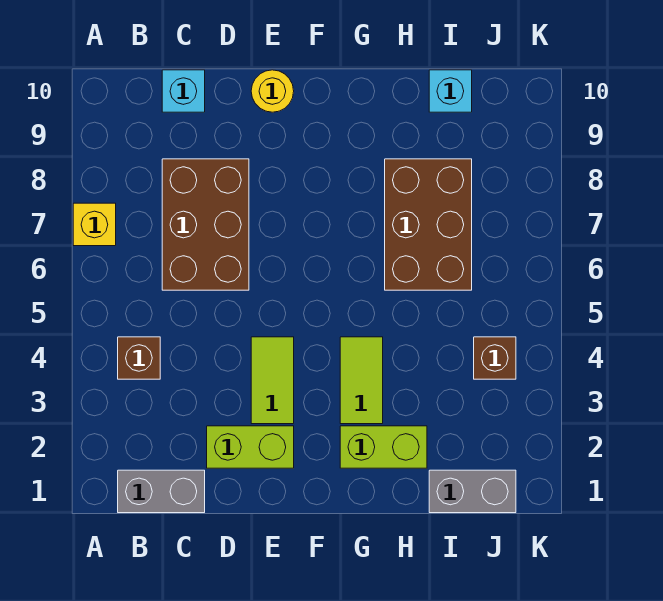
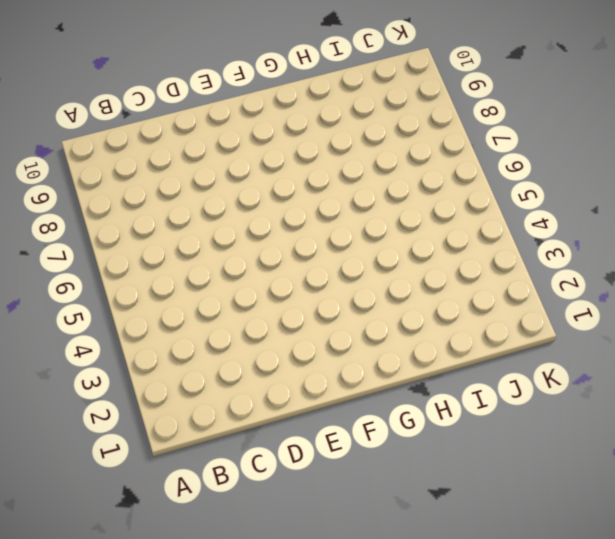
none -> yellow brick A7 level 1
none -> grey brick B1:C1 level 1
none -> brown brick B4 level 1

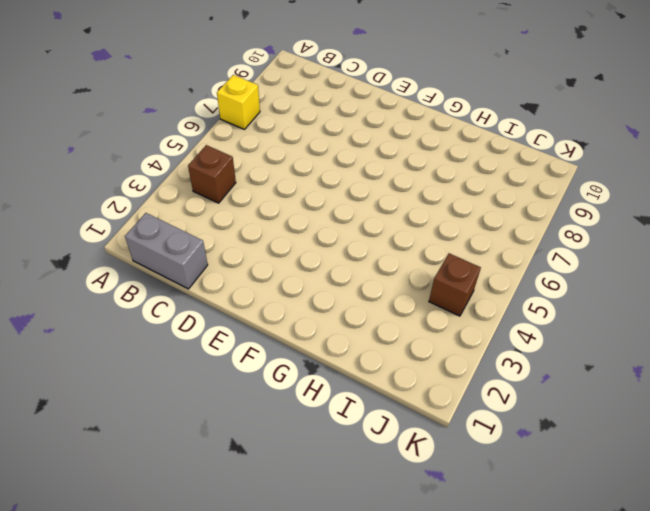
none -> brown brick C6:D8 level 1
none -> cyan brick C10 level 1
none -> lime brick D2:E2 level 1

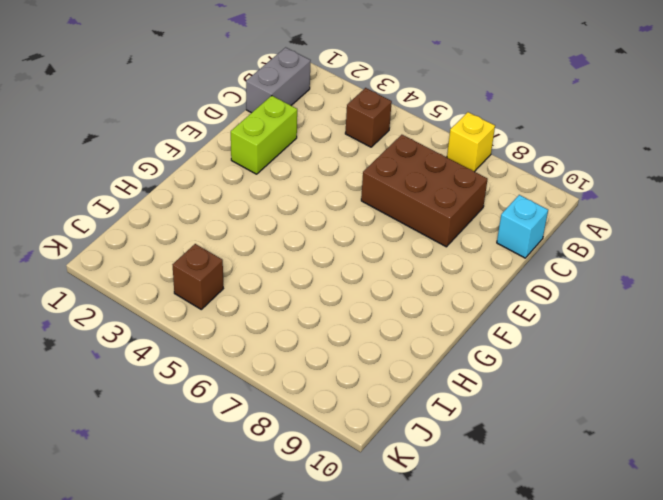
none -> lime tile E3:E4 level 1
none -> yellow round brick E10 level 1
none -> lime brick G2:H2 level 1

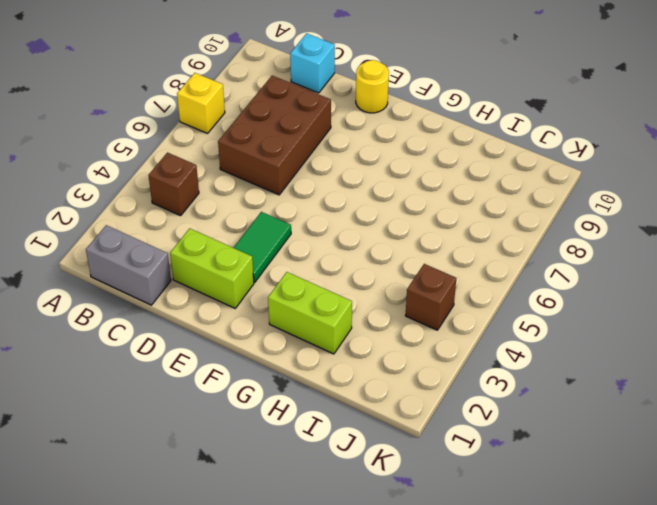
green tile E3:E4 level 1 -> lime tile E3:E4 level 1
none -> lime tile G3:G4 level 1
none -> brown brick H6:I8 level 1
none -> grey brick I1:J1 level 1

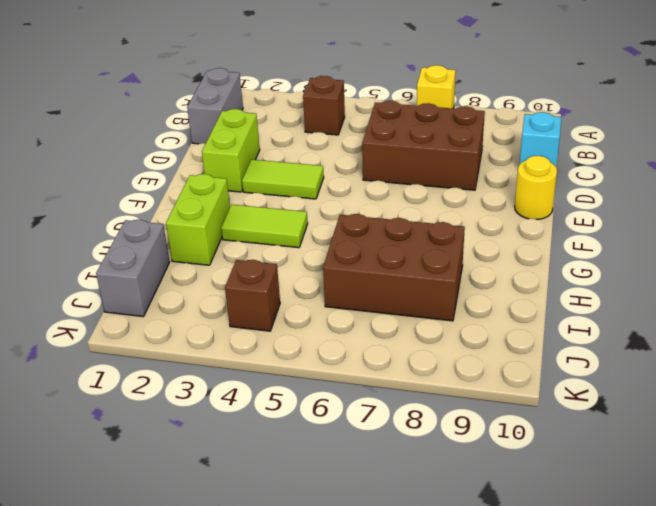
none -> cyan brick I10 level 1

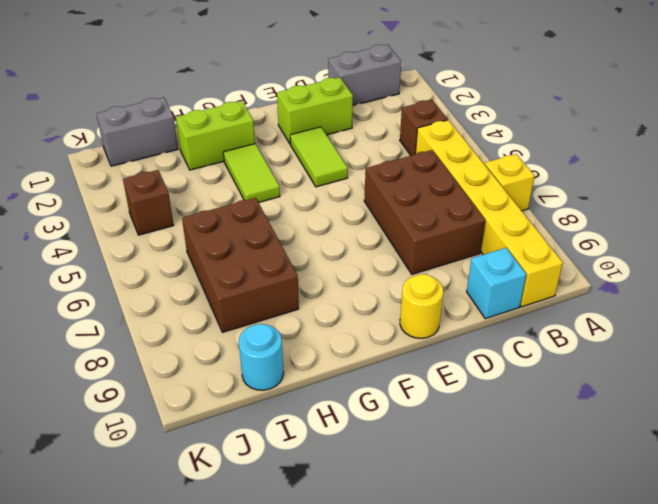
yellow brick B5:B10 level 1 -> none
cyan round brick I10 level 1 -> cyan brick I10 level 1

